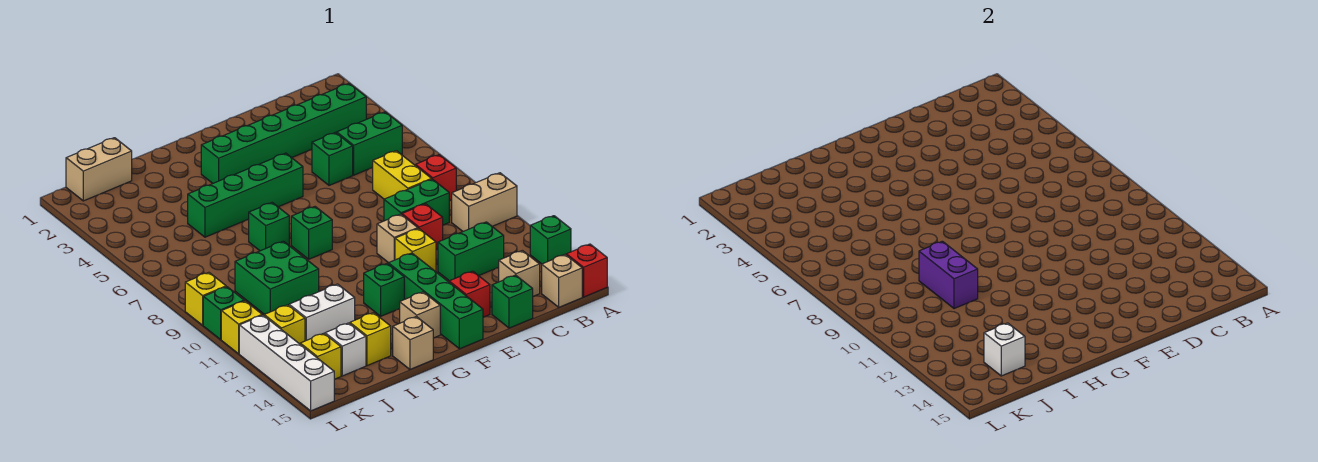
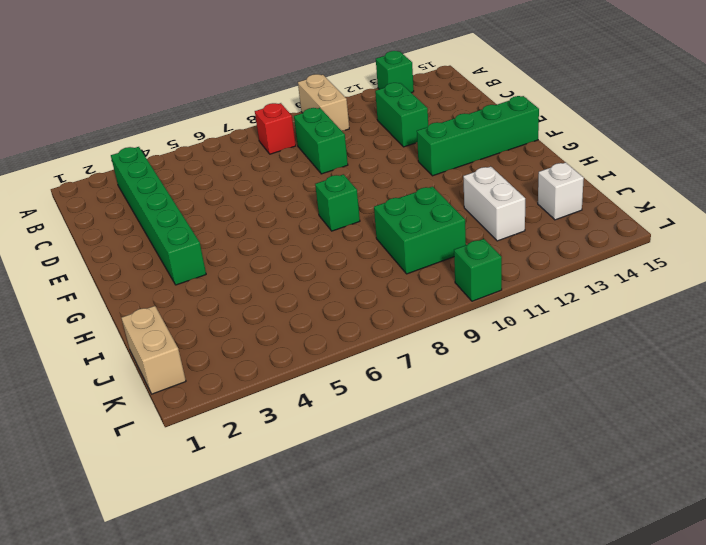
none -> red brick A15 level 1
none -> green brick B5:C5 level 1
none -> tan brick B15 level 1
none -> yellow brick C7:C8 level 1

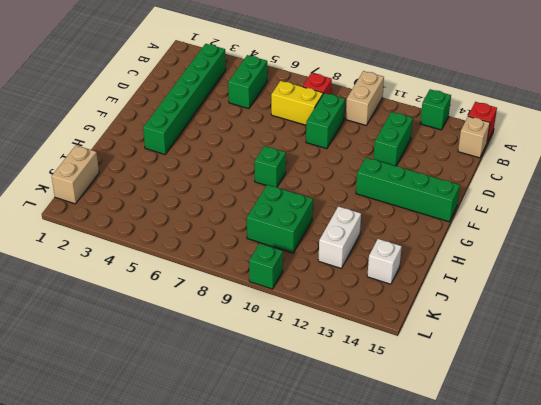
none -> tan brick C14 level 1
none -> green brick D5 level 1
none -> red brick D10 level 1
none -> green brick D15 level 1

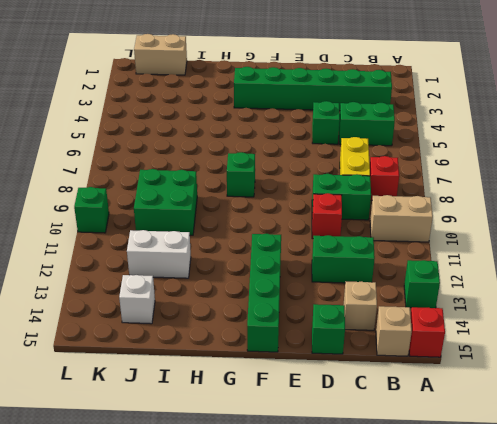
none -> tan brick E10 level 1
none -> yellow brick E11 level 1
none -> red brick E14 level 1
none -> green brick F5:I5 level 1

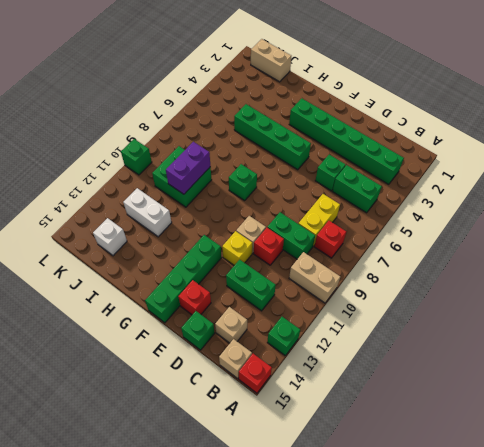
none -> green brick G12 level 1
none -> tan brick G14 level 1
none -> green brick H7 level 1
none -> tan brick H15 level 1

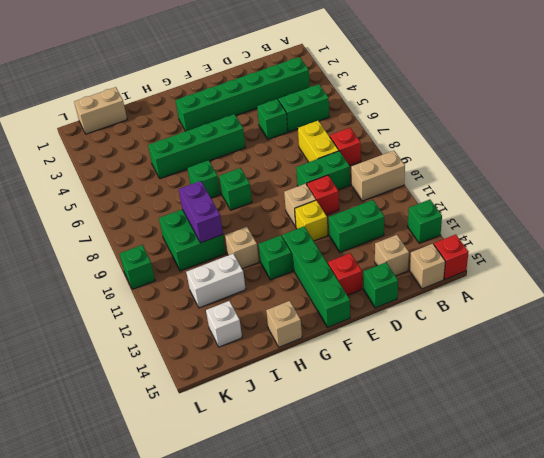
tan brick H11 level 1 -> tan brick G14 level 1
none -> yellow brick I14 level 1
none -> yellow brick K12 level 1
none -> yellow brick K14 level 1
none -> yellow brick L9 level 1

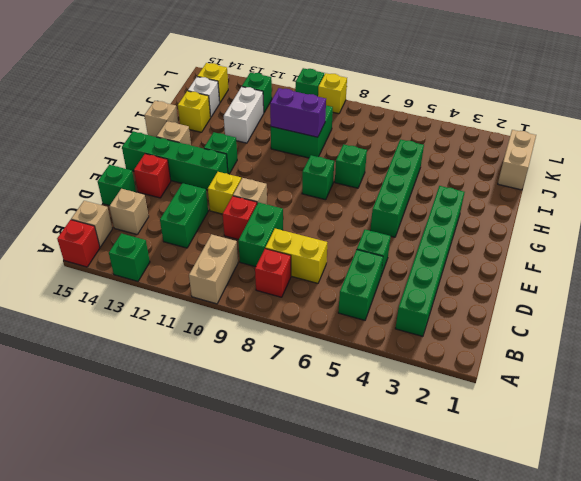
green brick K12 level 1 -> yellow brick K12 level 1
none -> yellow brick L11 level 1
none -> white brick L12:L15 level 1
none -> white brick J14 level 2

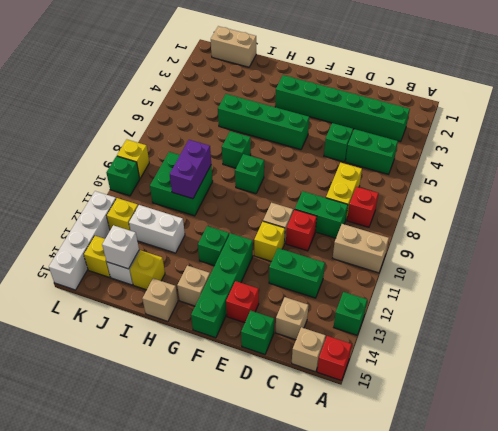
none -> yellow brick L11 level 1

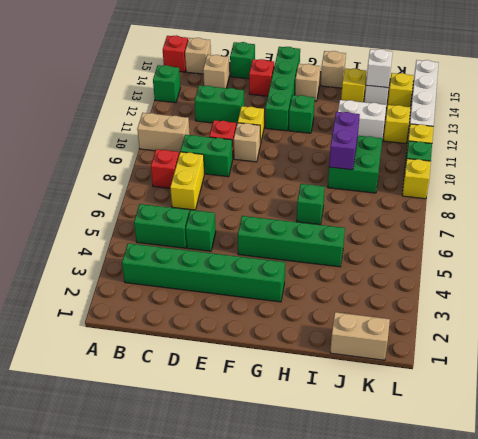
none -> green brick G8 level 1

